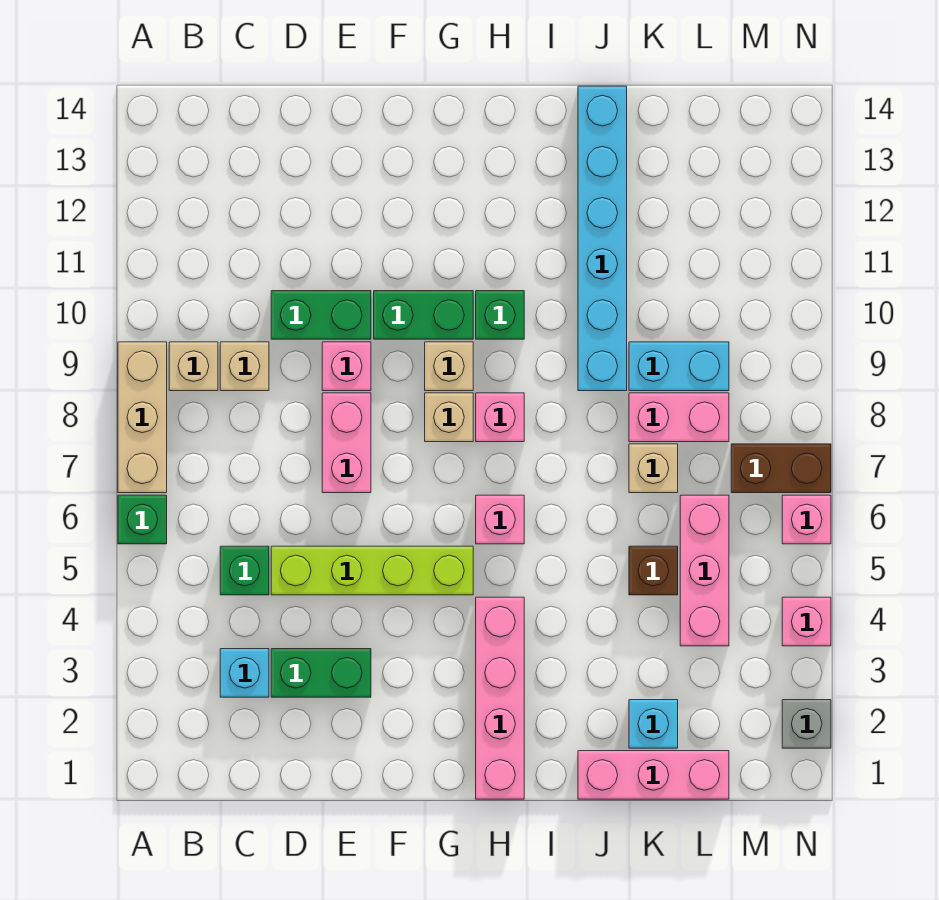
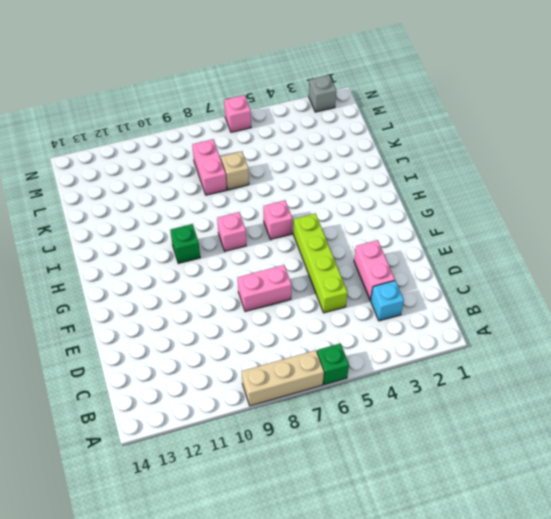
pink brick D3:E3 level 1 -> green brick D3:E3 level 1
none -> tan brick B9 level 1
none -> green brick C5 level 1
none -> tan brick C9 level 1
none -> green brick D10:E10 level 1

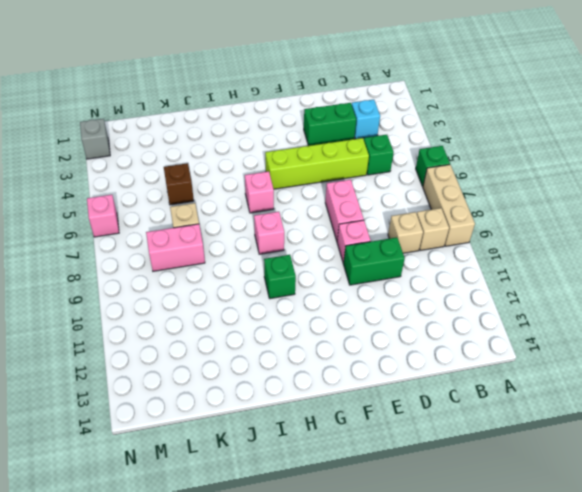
none -> green brick F10:G10 level 1
none -> tan brick G8 level 1
none -> tan brick G9 level 1
none -> pink brick H1:H4 level 1

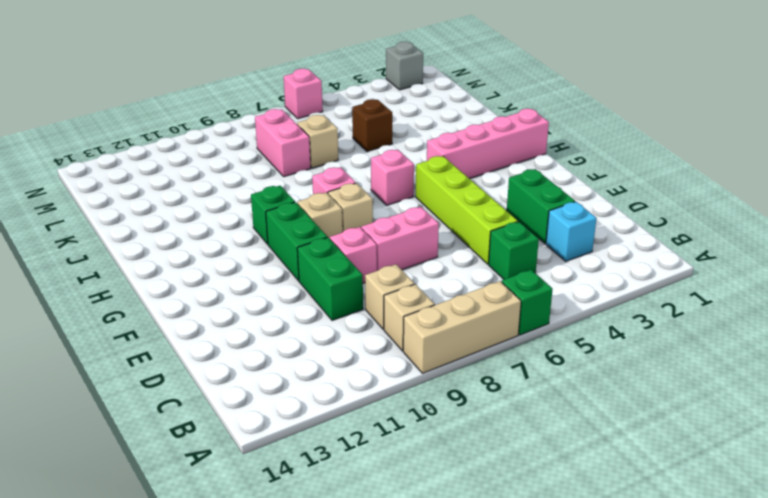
none -> pink brick J1:L1 level 1
none -> cyan brick J9:J14 level 1
none -> cyan brick K2 level 1
none -> cyan brick K9:L9 level 1

